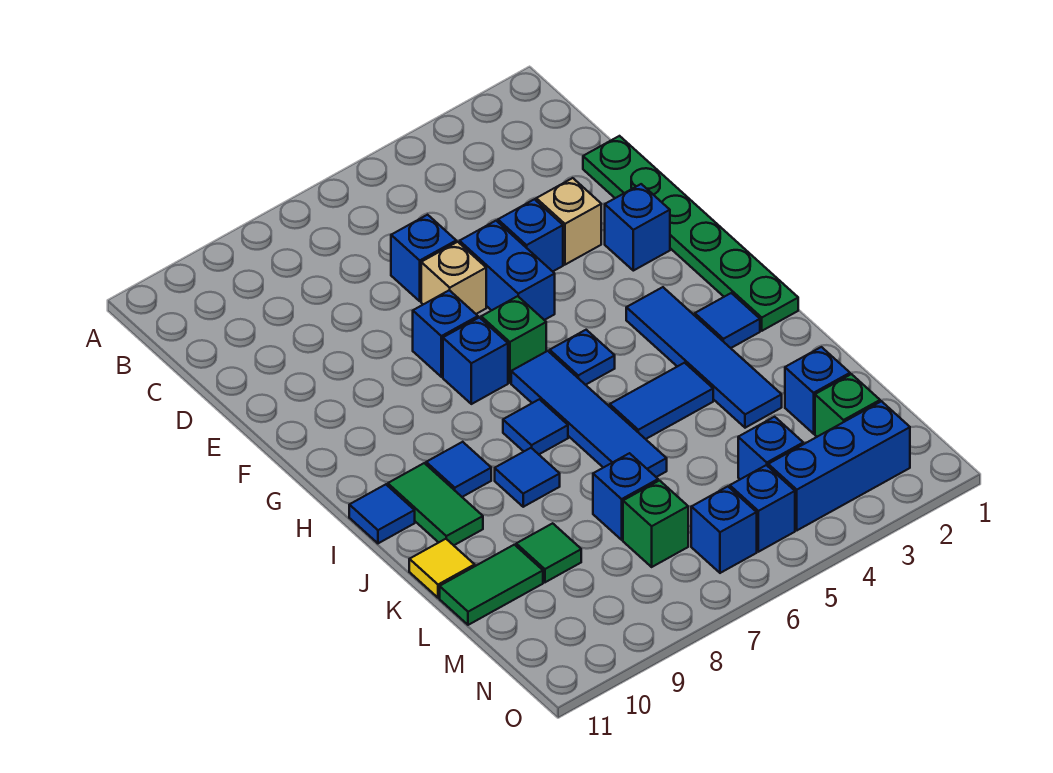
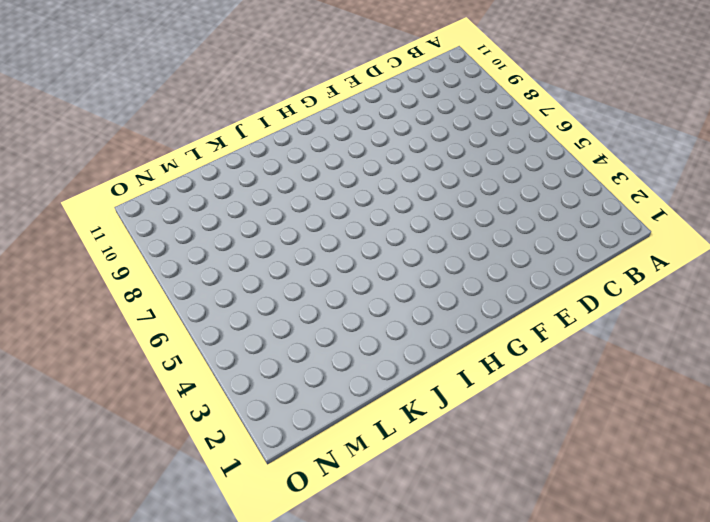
none -> green plate D1:I1 level 1
none -> blue brick D6 level 1
none -> tan brick E3 level 1
none -> blue brick E4 level 1

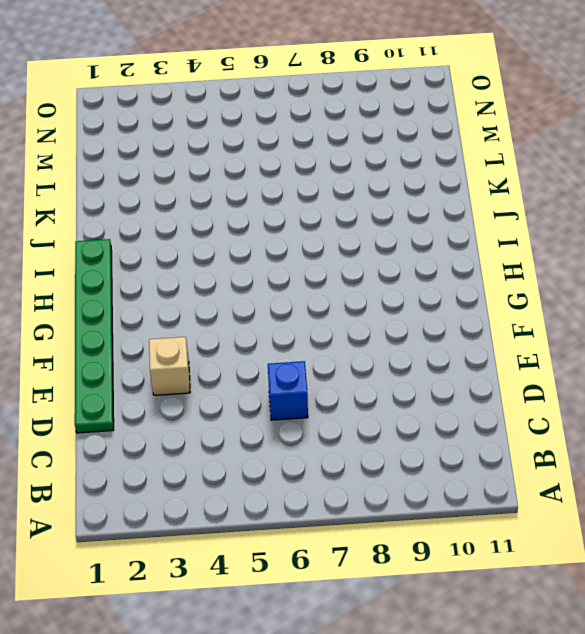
none -> blue brick E4 level 1
none -> blue brick E5:F5 level 1
none -> tan brick E6 level 1
none -> blue brick F2 level 1

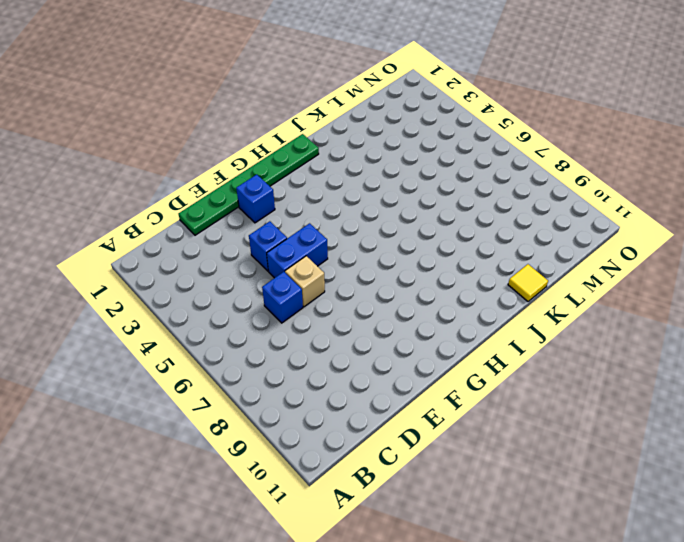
none -> tan brick E3 level 1
none -> blue brick F7 level 1
none -> green brick G6 level 1
none -> blue brick G7 level 1

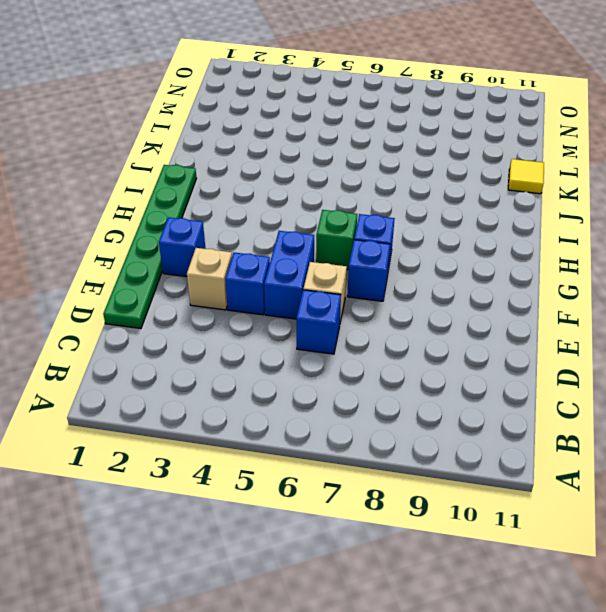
none -> blue tile H3:K3 level 1
none -> blue plate H5 level 1
none -> blue tile H6:K6 level 1
none -> blue tile I2 level 1

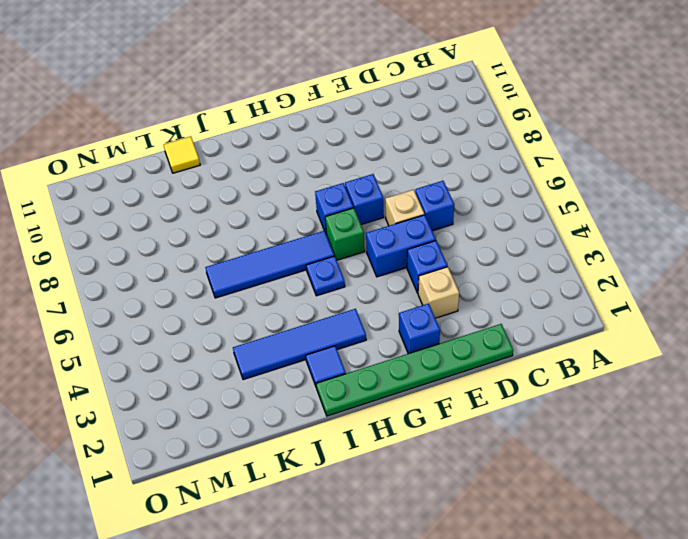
none -> blue tile I7 level 1
none -> blue tile I9 level 1
none -> green tile I10:J10 level 1
none -> blue tile I11 level 1

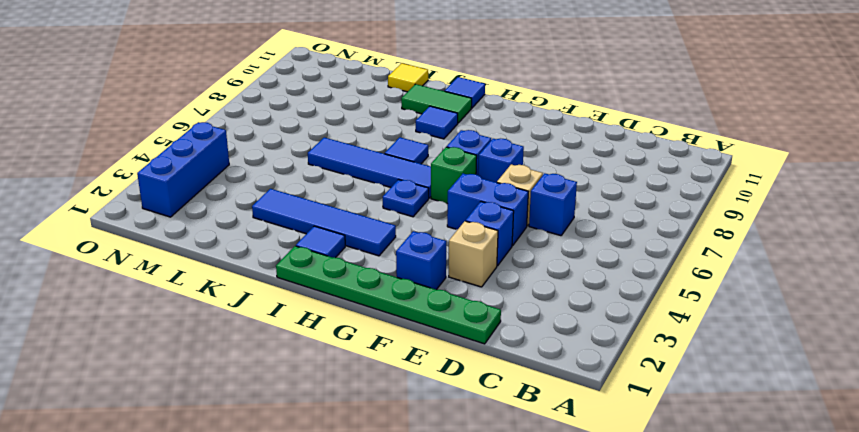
none -> blue tile J4:J5 level 1
none -> blue tile J8 level 1
none -> blue brick L2 level 1
none -> blue brick L7 level 1

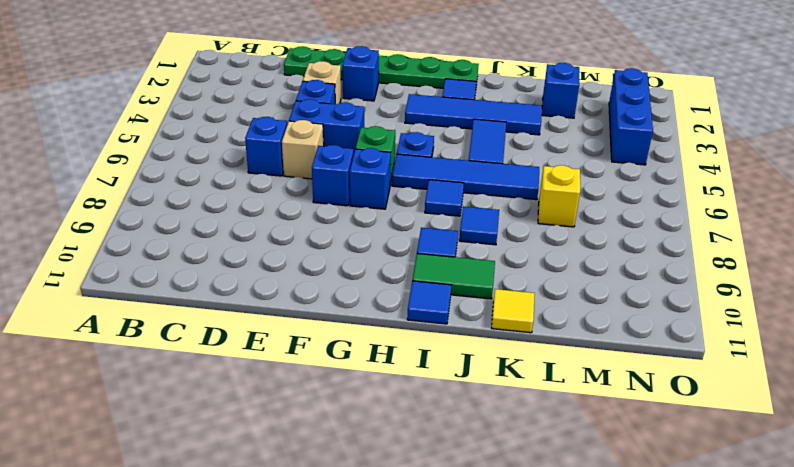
yellow brick L7 level 1 -> blue brick L7 level 1
none -> green tile L9 level 1
none -> green tile L10:L11 level 1
none -> green brick M2 level 1
none -> blue brick M4 level 1

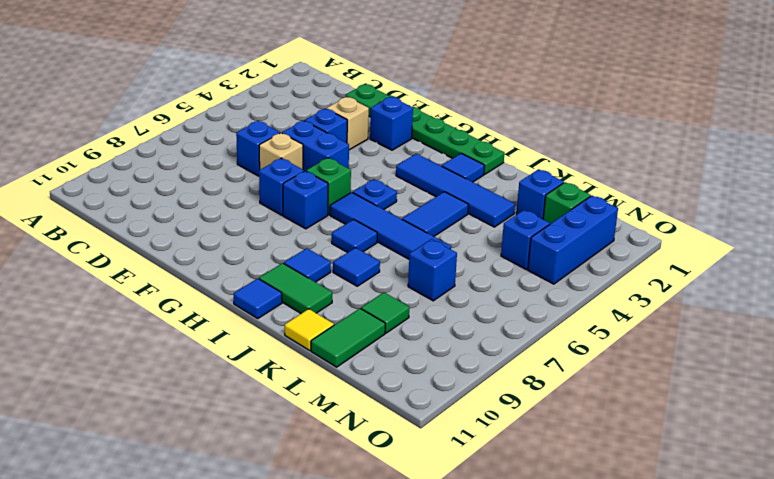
none -> green brick M7 level 1
none -> blue brick N5 level 1
none -> blue brick N6 level 1

